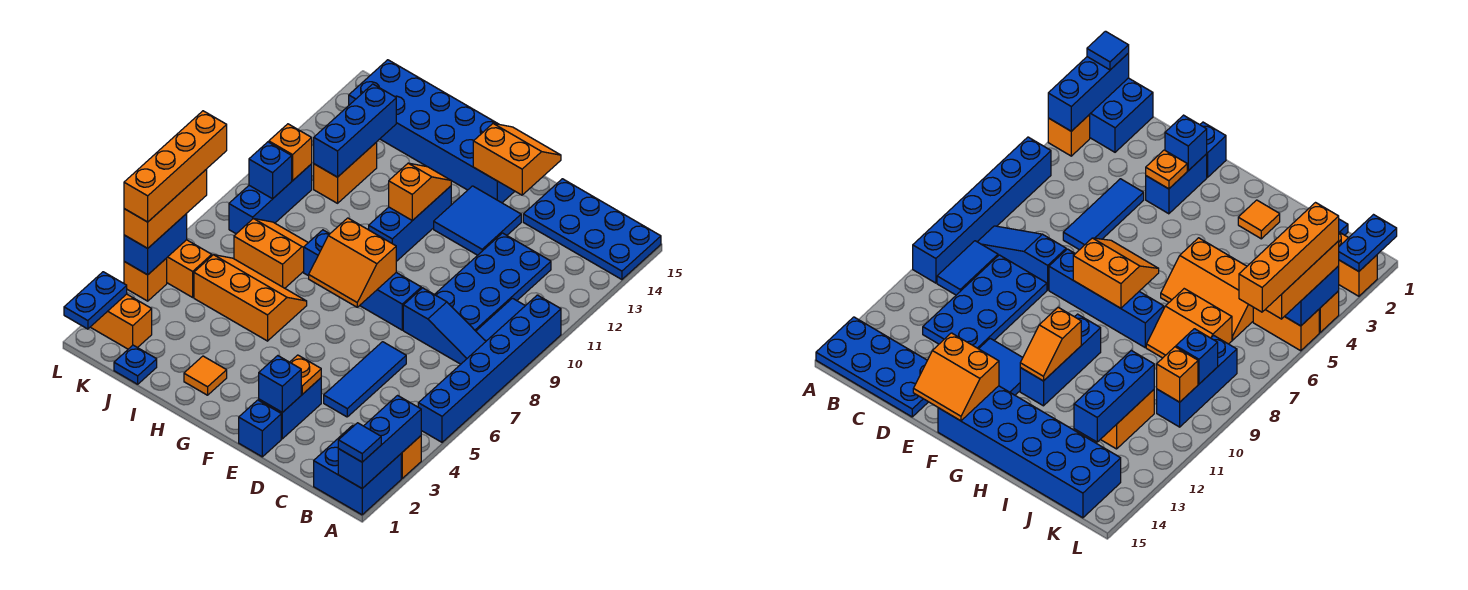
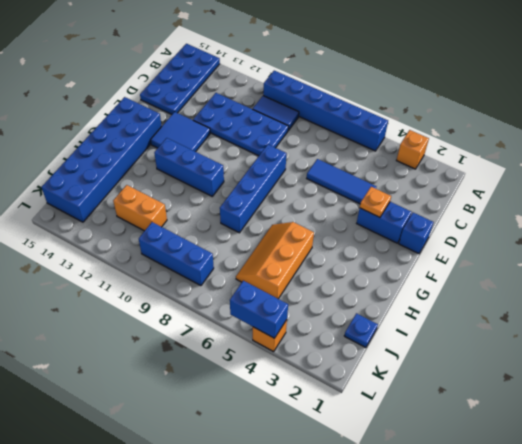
none -> blue brick A1:B2 level 1
none -> blue slope B8:D8 level 1 top D
none -> orange tile H2 level 1
none -> orange slope I7:J8 level 1 top 7

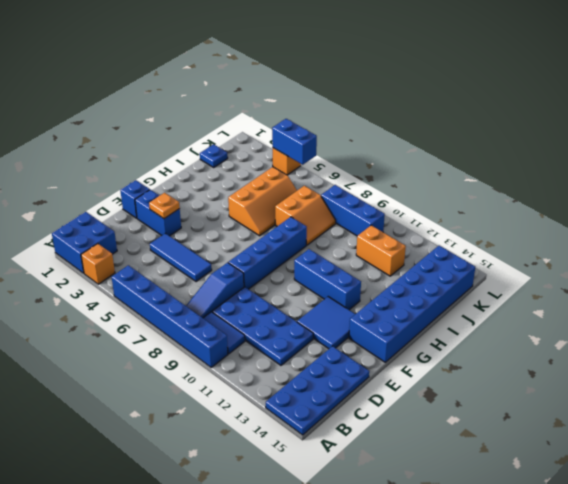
none -> orange tile H2 level 1
none -> orange brick K2:L2 level 1
none -> orange brick K5:L5 level 1
none -> blue brick A1:A3 level 2

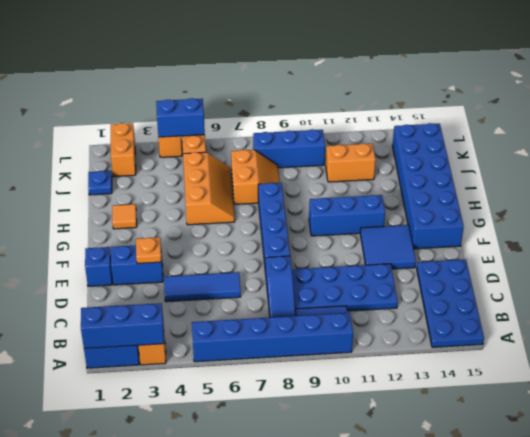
none -> blue brick E2 level 2
none -> orange slope E14:F15 level 2 top 14
none -> orange slope F7:G8 level 2 top 8
none -> orange slope G11:G12 level 2 top 11

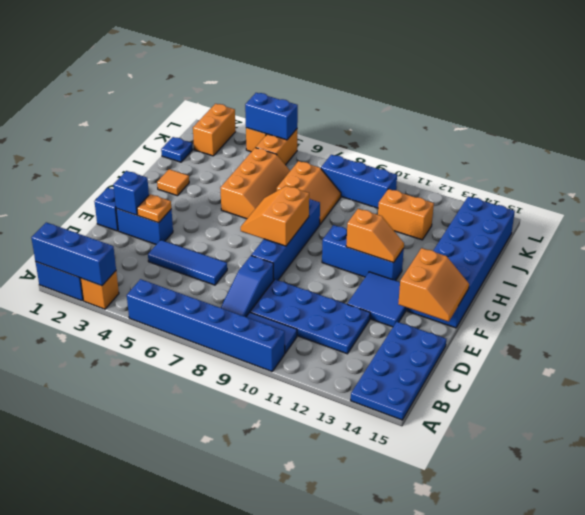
none -> blue brick J11:J13 level 2
none -> blue brick K9 level 2
none -> orange brick K10 level 2
none -> blue plate L1:L2 level 2

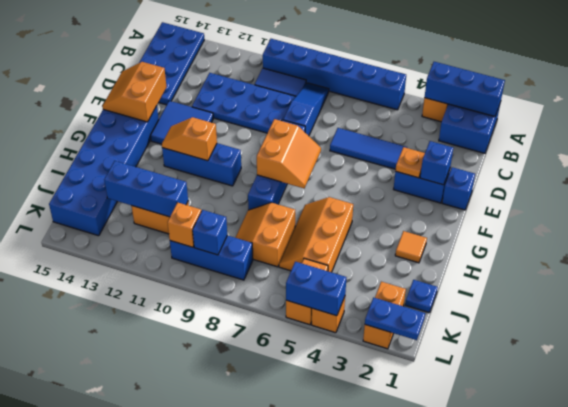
none -> blue tile A1 level 3
none -> orange brick L4:L6 level 3
none -> orange brick L4:L7 level 4

